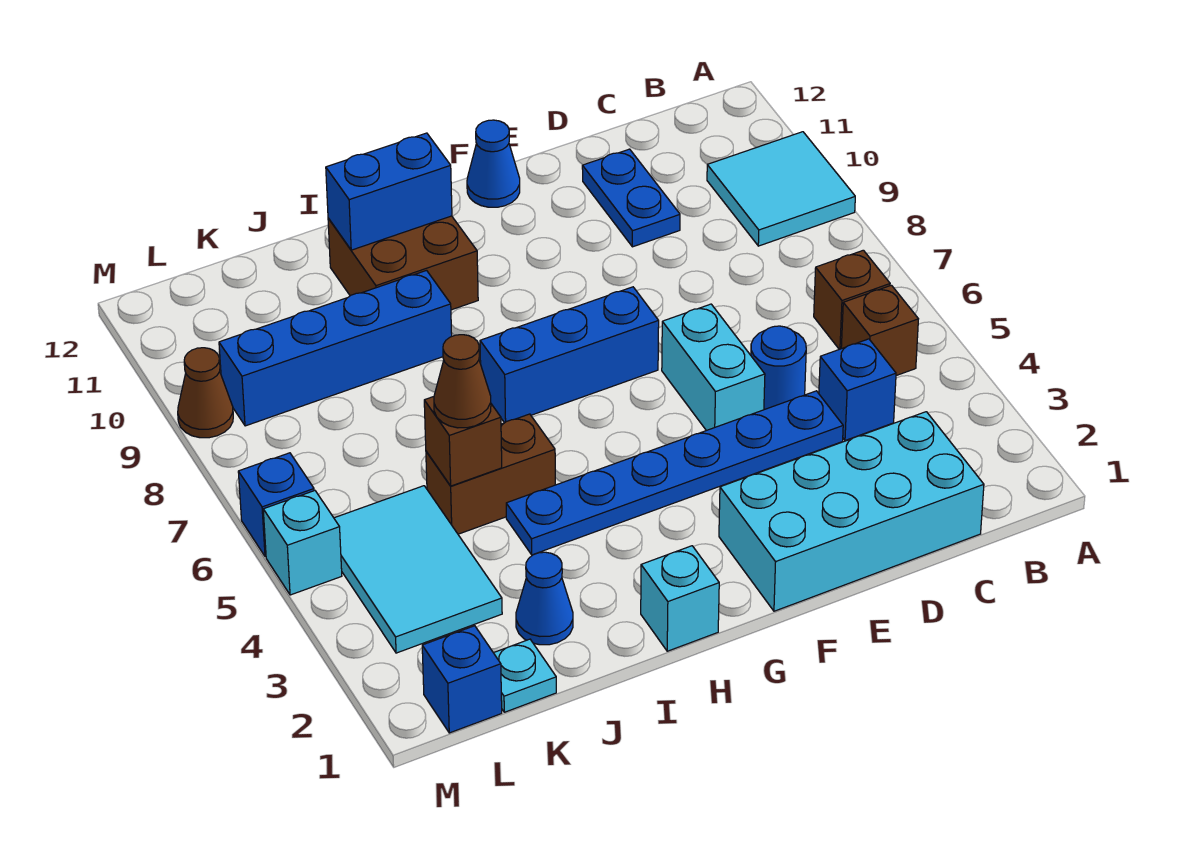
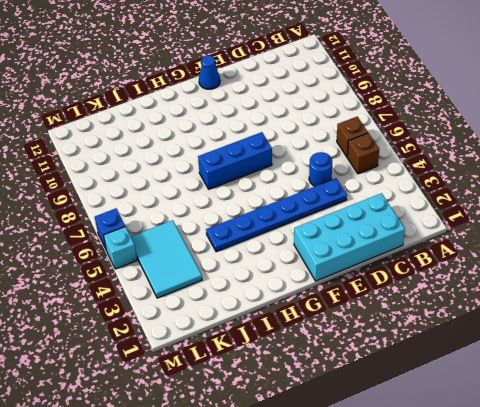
none -> cyan tile A9:B10 level 1
none -> blue brick C4 level 1
none -> blue plate D10:D11 level 1

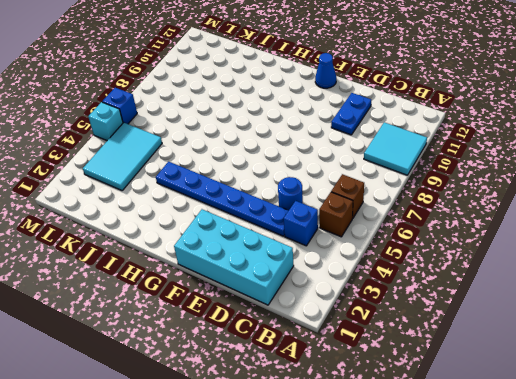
none -> cyan brick E5:E6 level 1
none -> blue brick F7:H7 level 1
none -> cyan brick H1 level 1

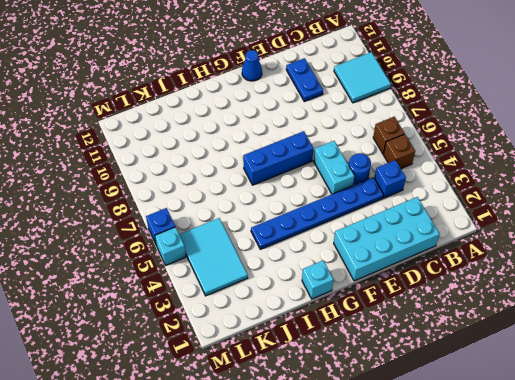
none -> brown brick H10:I11 level 1
none -> brown brick I5:J5 level 1
none -> blue brick I9:L9 level 1

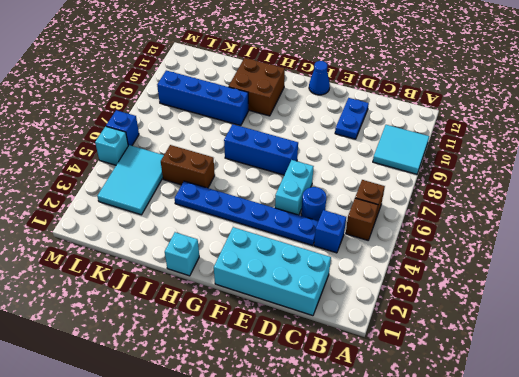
none -> blue cone J2 level 1
none -> cyan plate K1 level 1
none -> blue brick L1 level 1

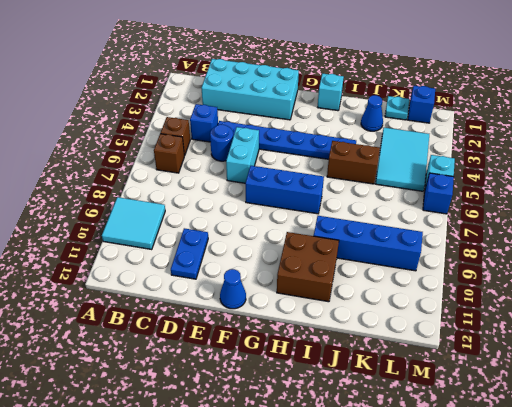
none -> brown cone M9 level 1
none -> blue brick H11:I11 level 2
none -> brown brick J5 level 2

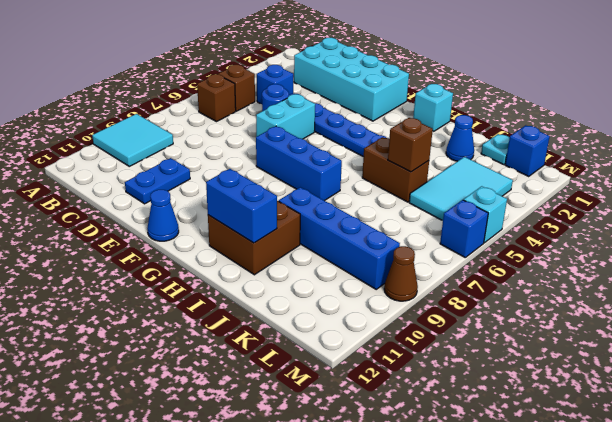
none -> brown cone J5 level 3

